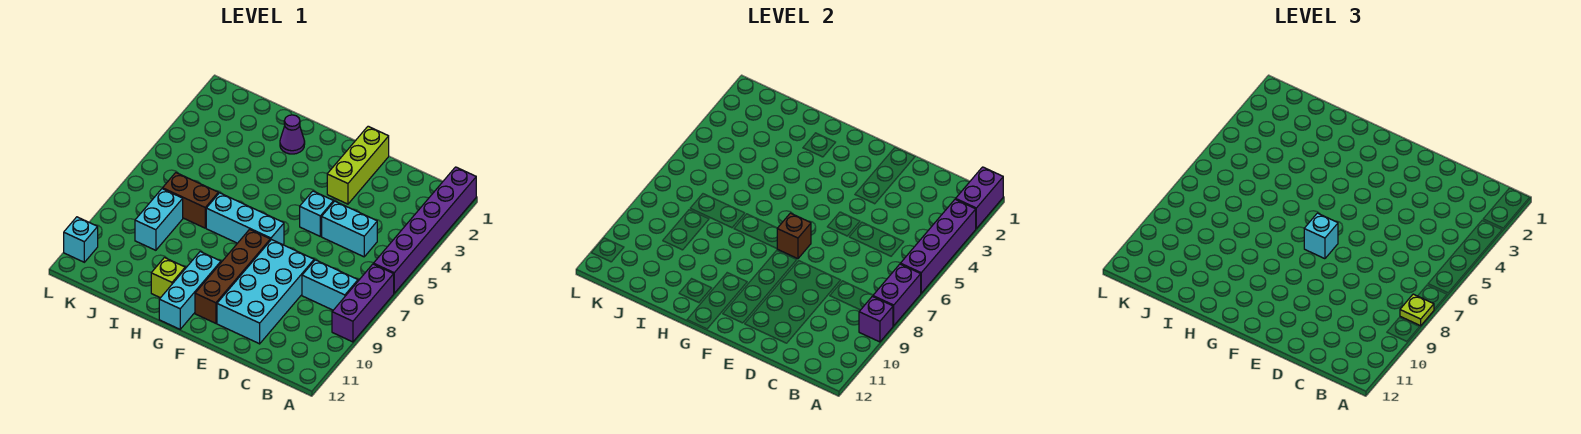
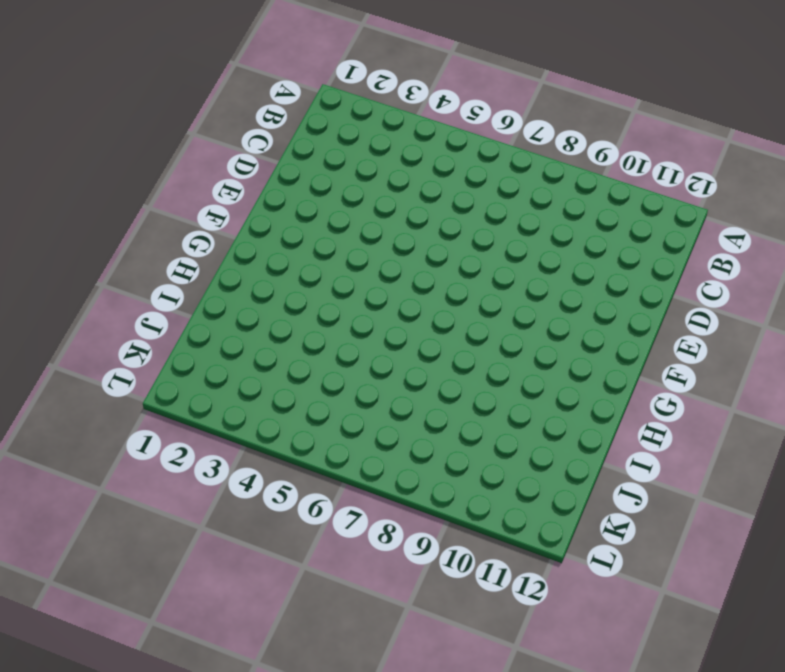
none -> purple brick A1:A6 level 1
none -> purple brick A7:A9 level 1
none -> cyan brick B8:C8 level 1

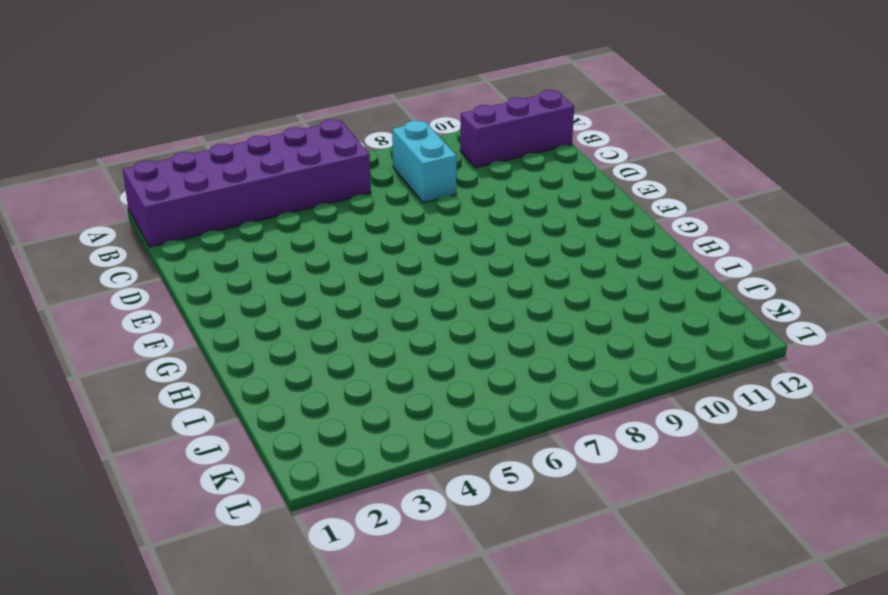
purple brick A1:B6 level 1 -> purple brick A1:A6 level 1
purple brick B10:B12 level 1 -> purple brick A7:A9 level 1
none -> cyan brick C5:D5 level 1
none -> cyan brick D8:E11 level 1
none -> lime brick E1:E3 level 1

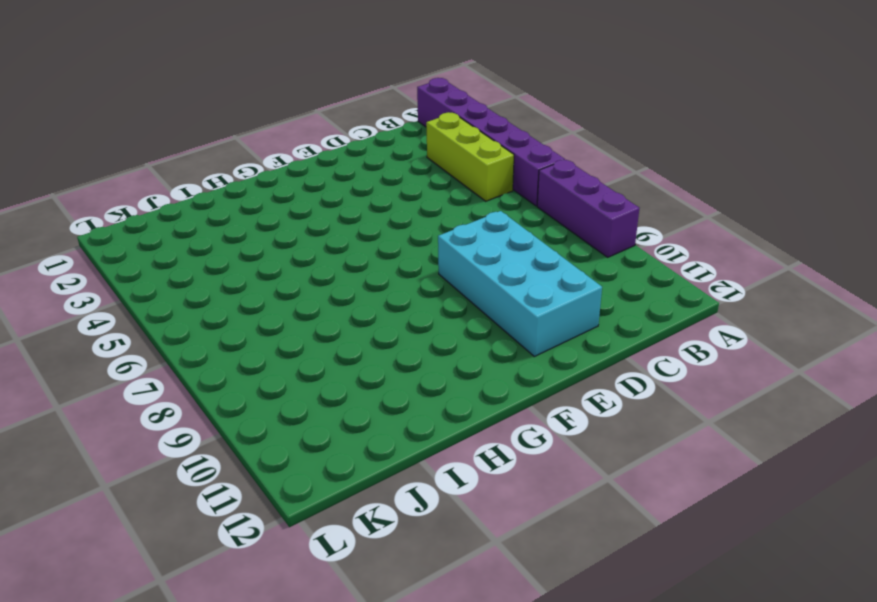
lime brick B3:B5 level 1 -> lime brick E1:E3 level 1
none -> cyan brick B8:C8 level 1
none -> cyan brick C5:D5 level 1
none -> cyan brick E5 level 1

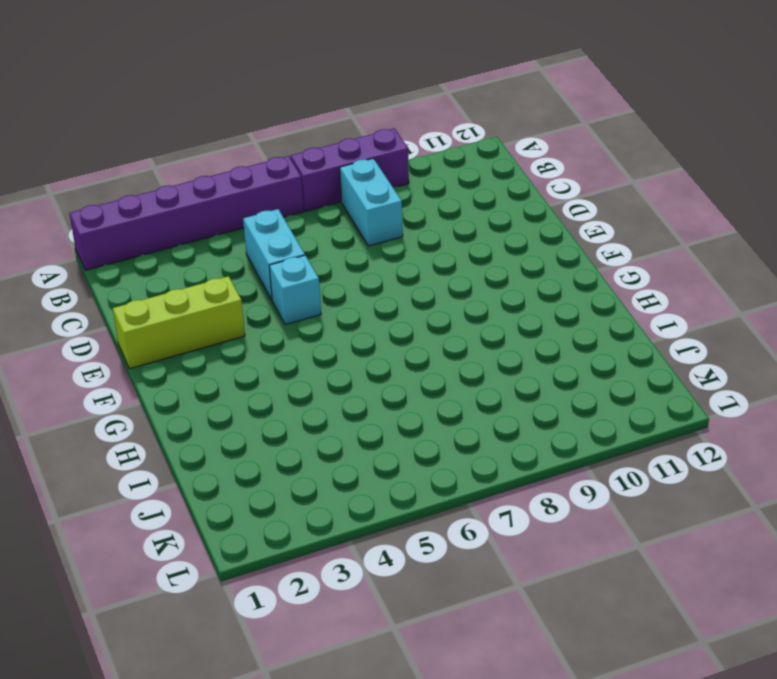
none -> cyan brick D8:E11 level 1
none -> cyan brick F7:H7 level 1
none -> brown brick F8:F11 level 1

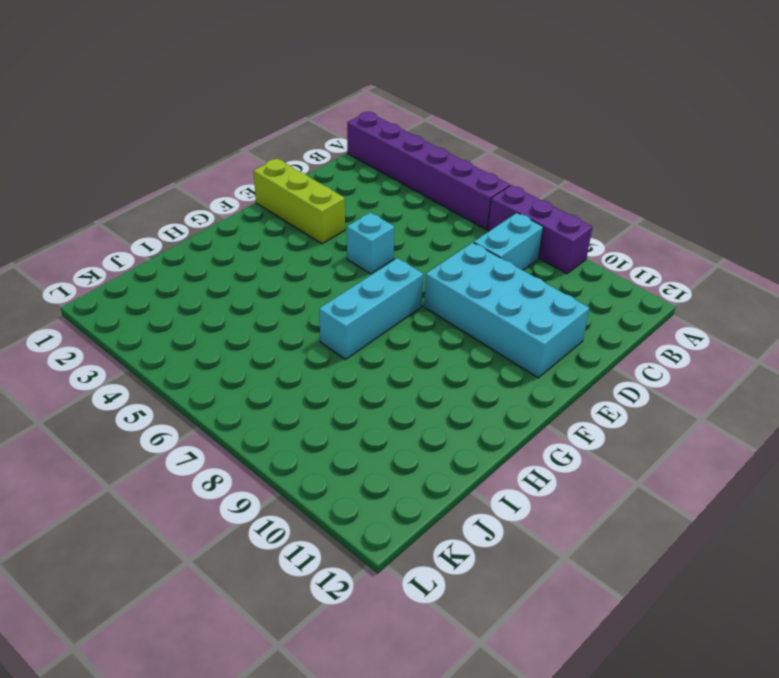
none -> cyan brick C5:D5 level 1
none -> brown brick F8:F11 level 1
none -> cyan brick G10:G12 level 1

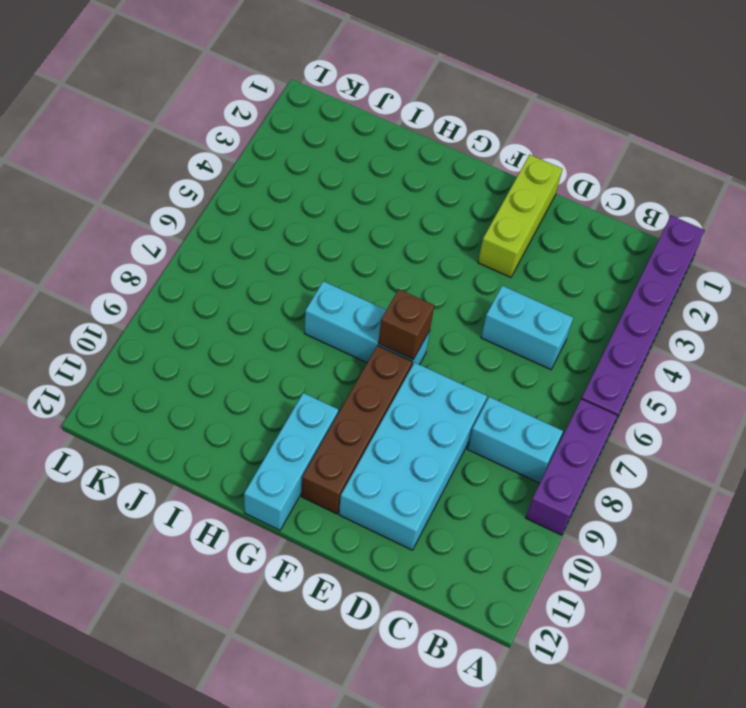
none -> cyan brick E5 level 1
none -> purple cone H2 level 1
none -> lime brick H11 level 1

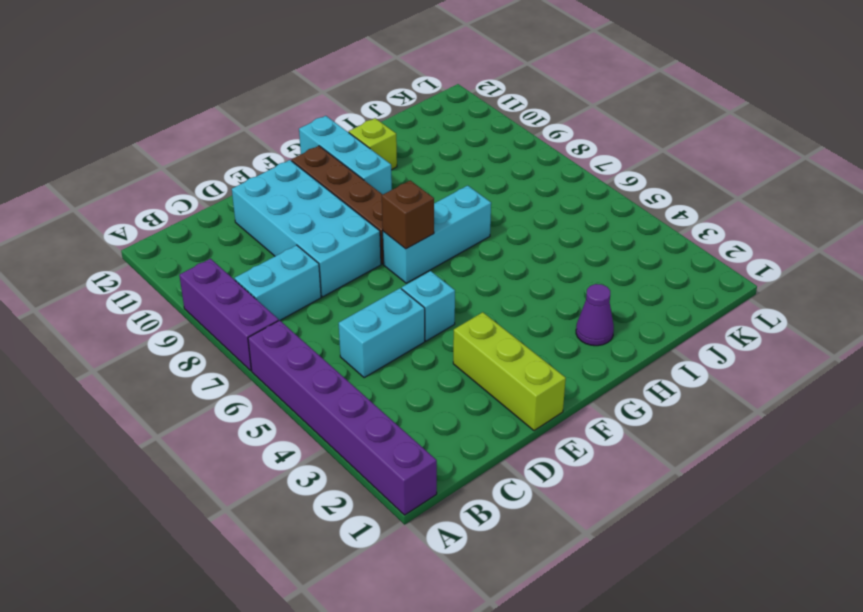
none -> brown brick I7:J7 level 1
none -> cyan brick J8:J9 level 1
none -> cyan brick L11 level 1

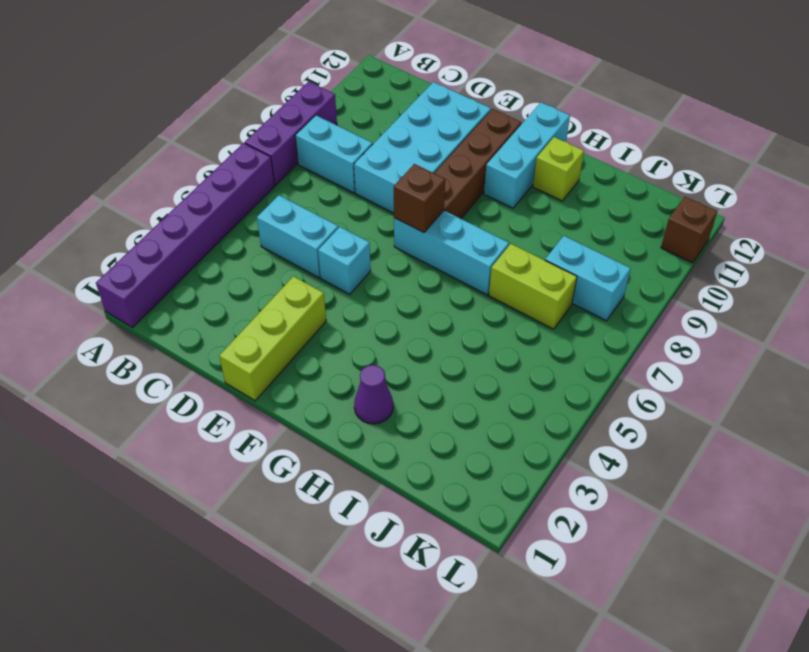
lime brick I7:J7 level 1 -> brown brick I7:J7 level 1
cyan brick J8:K8 level 1 -> cyan brick J8:J9 level 1
brown brick L11 level 1 -> cyan brick L11 level 1
none -> purple brick A1:A2 level 2
none -> purple brick A3:A6 level 2
none -> purple brick A7:A8 level 2

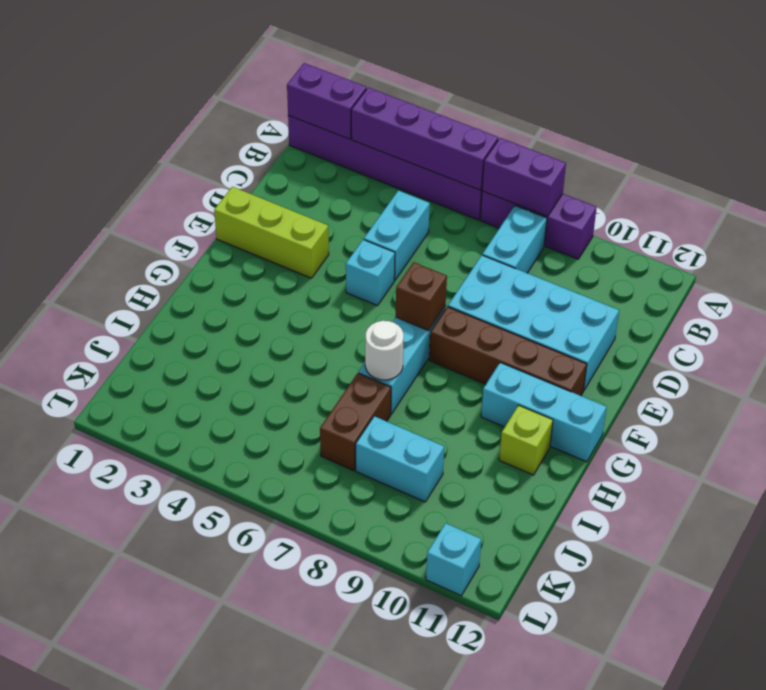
white round brick H7 level 2 -> none
none -> purple cone H2 level 1
none -> purple brick A9 level 2
none -> lime plate A8 level 3

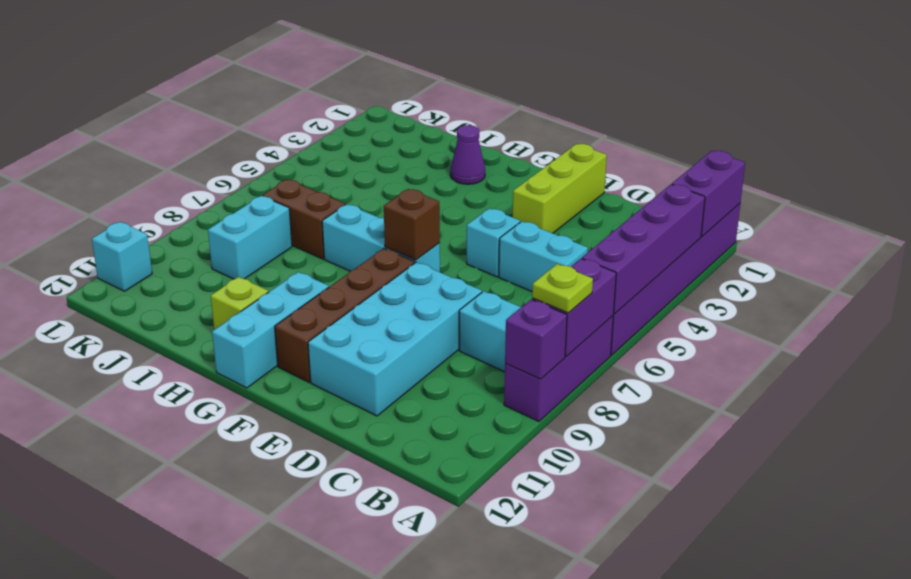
none -> cyan brick F7 level 3

